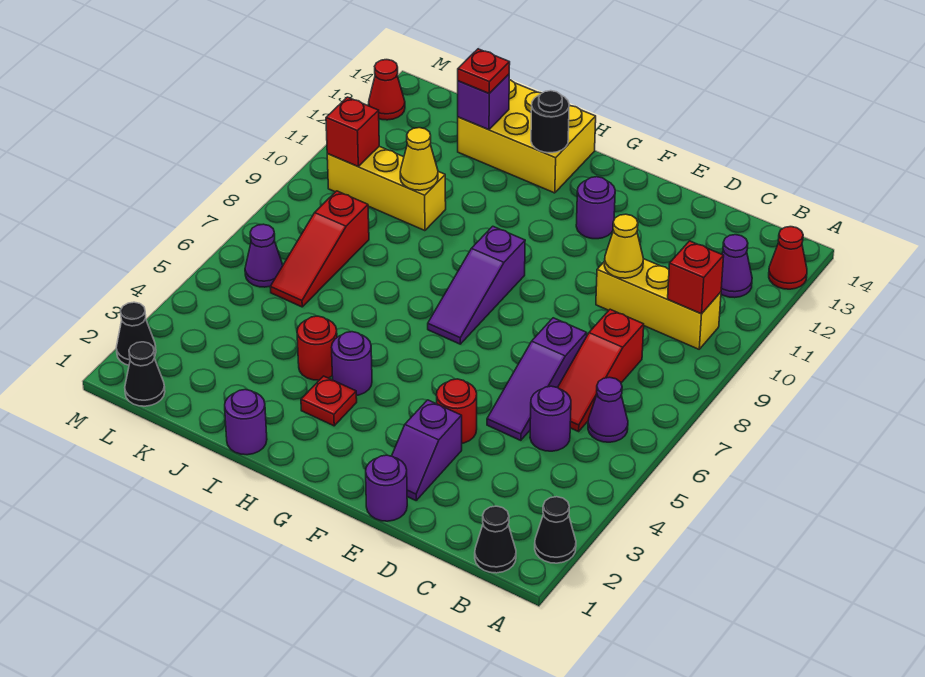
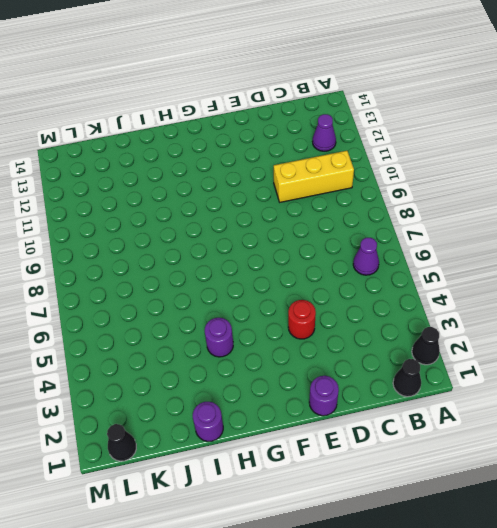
none -> red cone A13 level 1
none -> purple round brick C5 level 1
none -> red slope C6:C8 level 1 top 8
none -> purple slope D5:D7 level 1 top 7

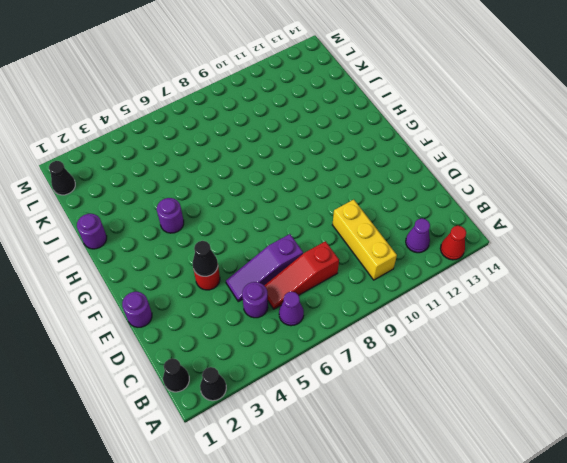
black cone E4 level 2 -> black cone M2 level 1
none -> purple slope E2:E3 level 1 top 3
none -> purple round brick F12 level 1
none -> purple slope G7:G9 level 1 top 9
none -> red plate H3 level 1

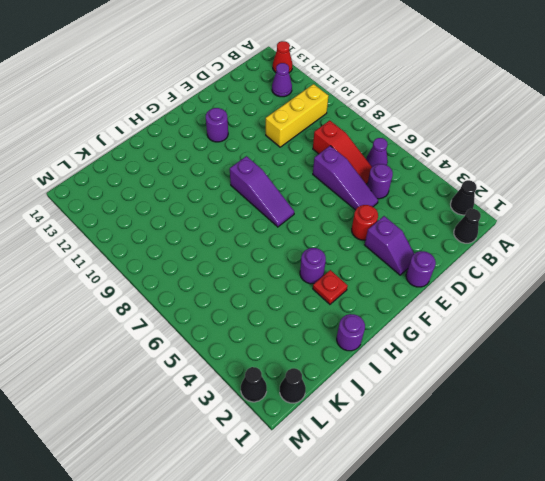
none -> yellow brick H13:J14 level 1
none -> red round brick I4 level 1
none -> yellow brick J10:L10 level 1
none -> red slope K6:K8 level 1 top 8

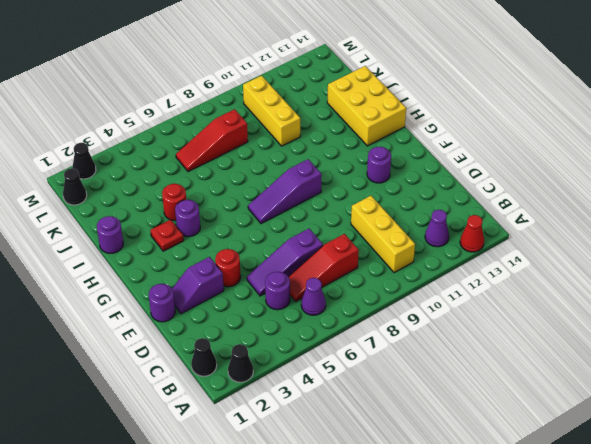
none -> purple cone L6 level 1
none -> red cone M13 level 1
none -> red brick B10 level 2
none -> yellow cone D10 level 2

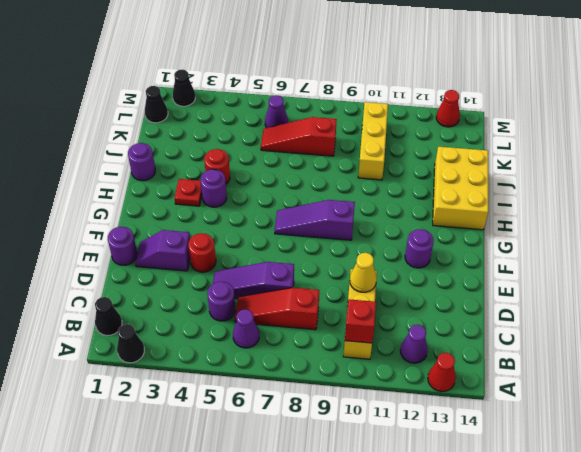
none -> black round brick H13 level 2
none -> yellow cone J10 level 2
none -> purple brick J13 level 2
none -> red brick L10 level 2

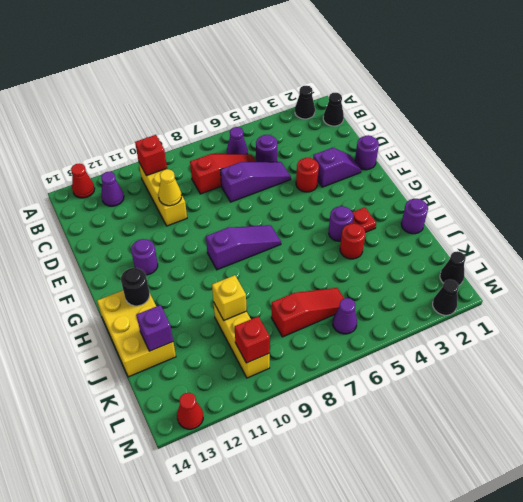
yellow brick J10 level 2 -> yellow cone J10 level 2
none -> red plate J13 level 3

